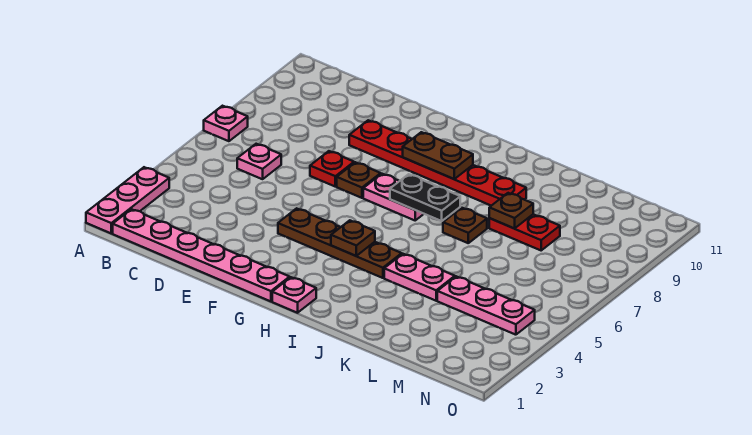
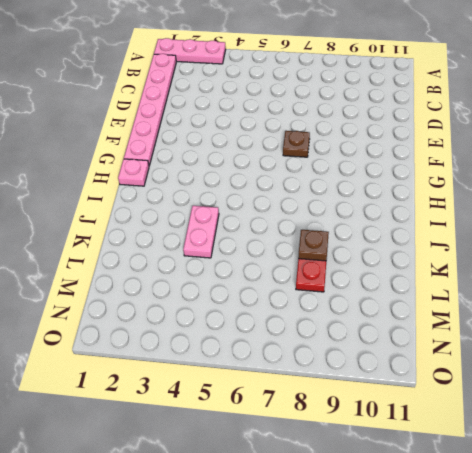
none -> pink plate A7 level 1
none -> pink plate C6 level 1
none -> red plate E7 level 1

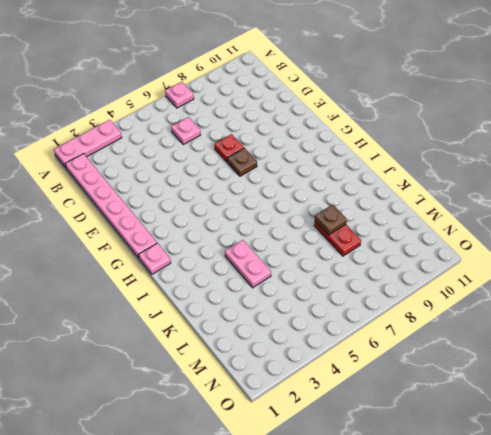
none -> red plate E9:J9 level 1
none -> brown plate F4:I4 level 1
none -> pink plate G7:H7 level 1

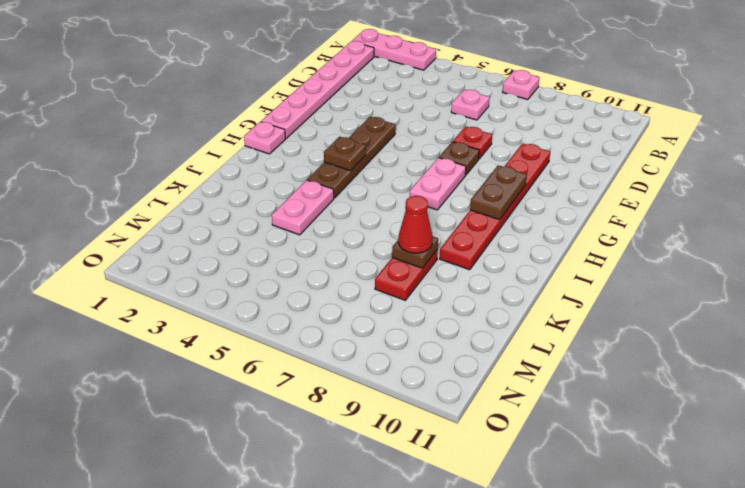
red cone K8 level 3 -> none
none -> brown plate J7 level 1
none -> pink plate L4:N4 level 1
none -> black plate H7:I7 level 2

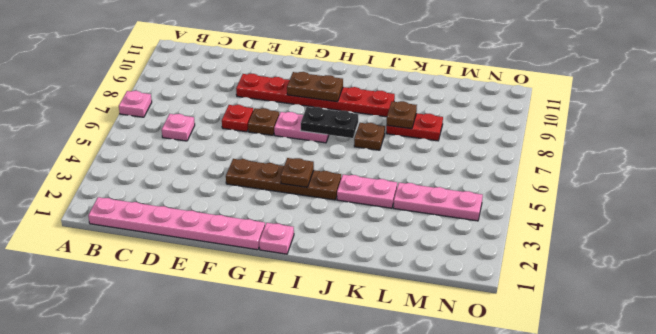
none -> pink plate A1:A3 level 1

